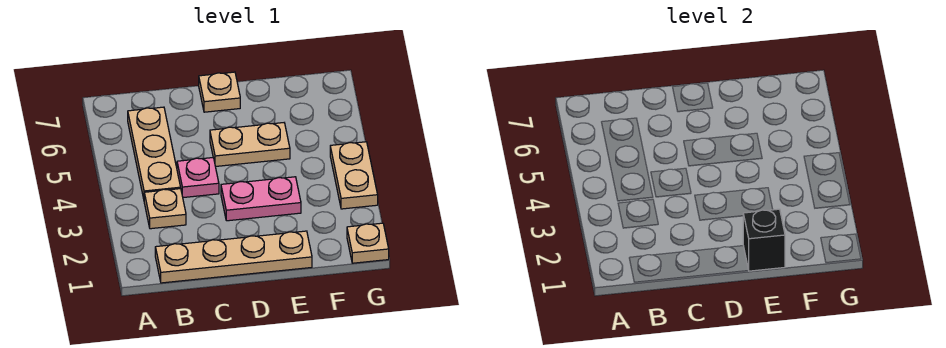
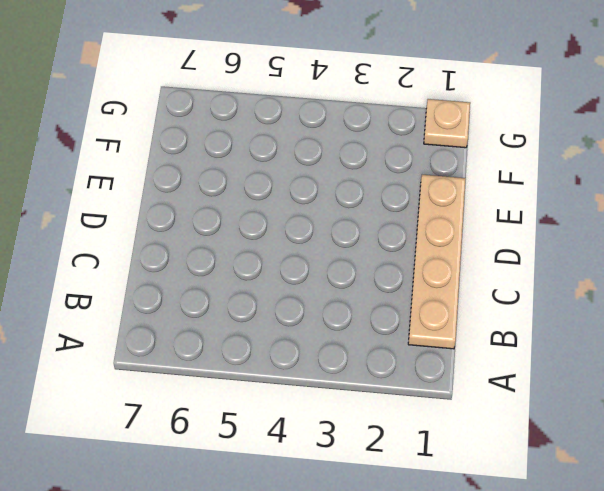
none -> tan plate B3 level 1
none -> tan plate B4:B6 level 1

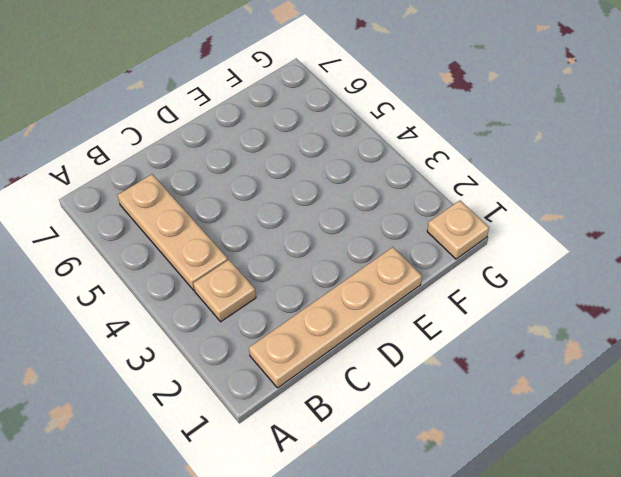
none -> pink plate C4 level 1
none -> pink plate D3:E3 level 1

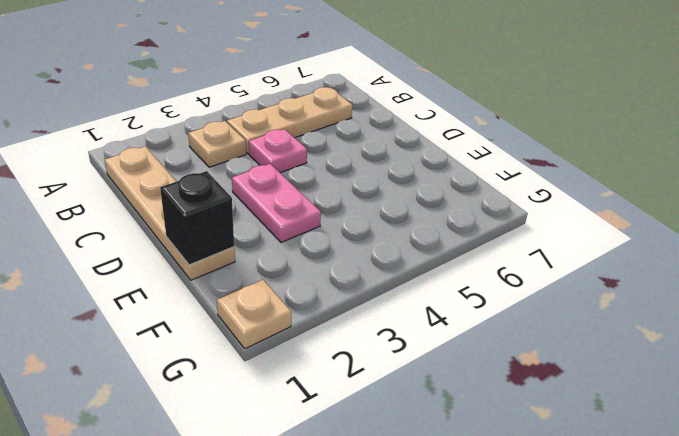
none -> tan plate D5:E5 level 1
none -> tan plate D7 level 1

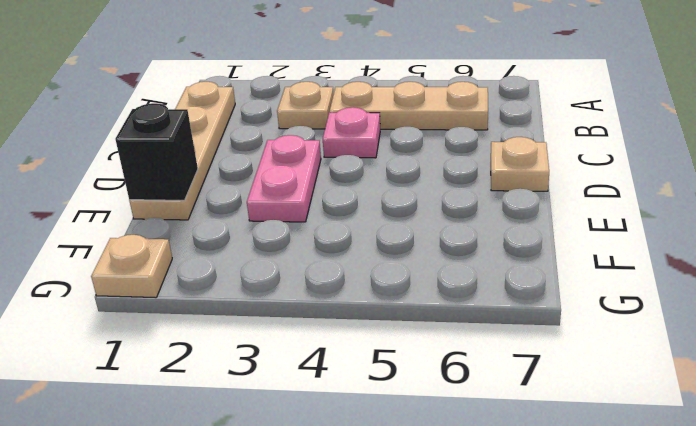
none -> tan plate D5:E5 level 1
none -> tan plate G3:G4 level 1

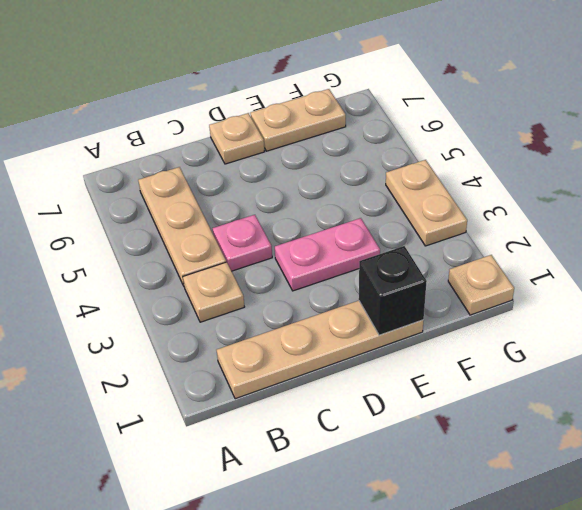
tan plate E7:F7 level 1 -> tan plate D5:E5 level 1

